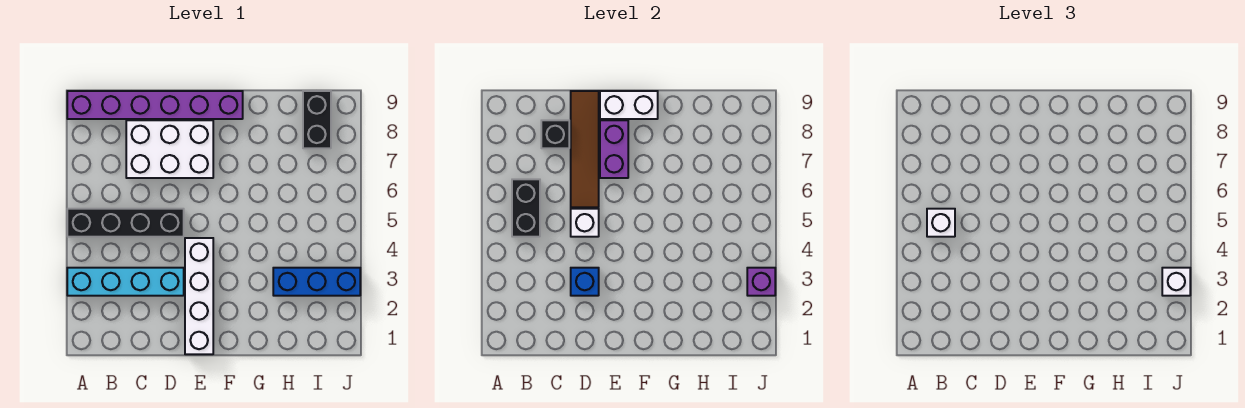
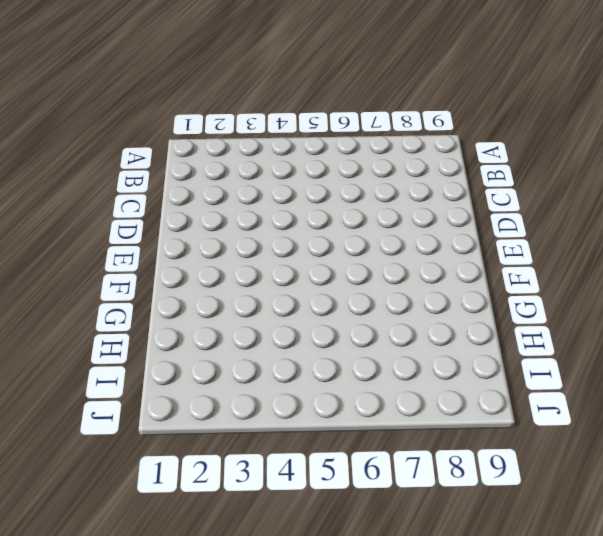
none -> cyan brick A3:D3 level 1
none -> black brick A5:D5 level 1
none -> purple brick A9:F9 level 1

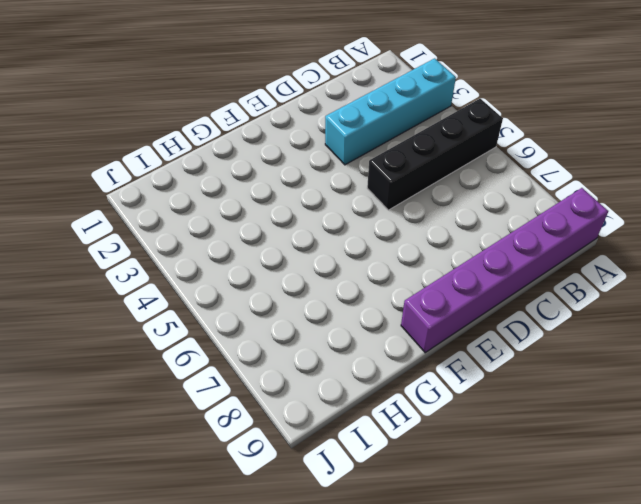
none -> white brick C7:E8 level 1
none -> white brick E1:E4 level 1
none -> blue brick H3:J3 level 1

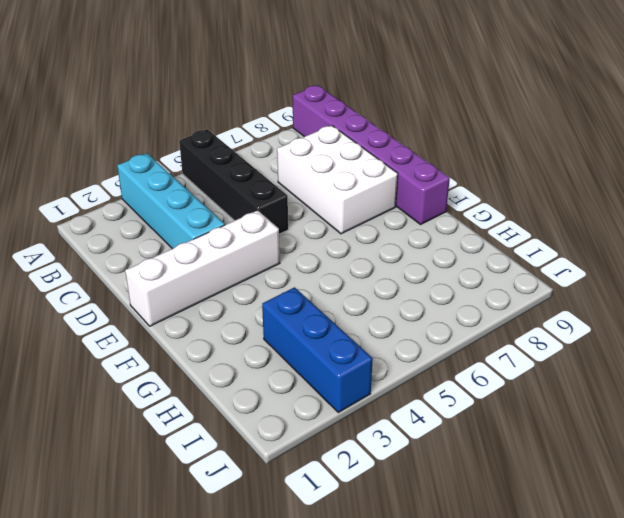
none -> black brick I8:I9 level 1
none -> black brick B5:B6 level 2
none -> black brick C8 level 2

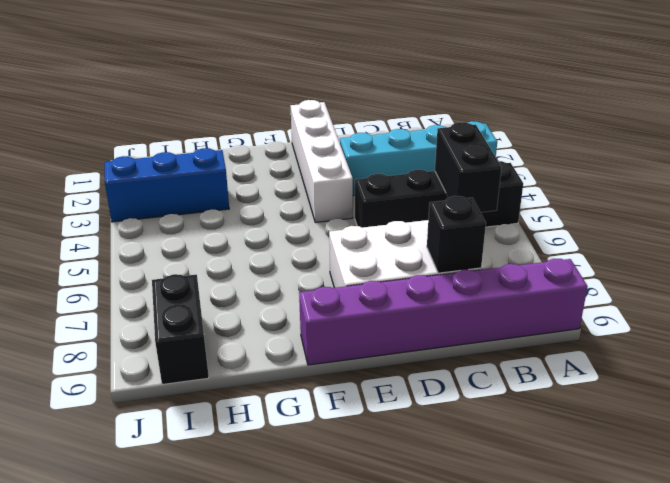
none -> blue brick D3 level 2
none -> white brick D5 level 2
none -> brown tile D6:D9 level 2

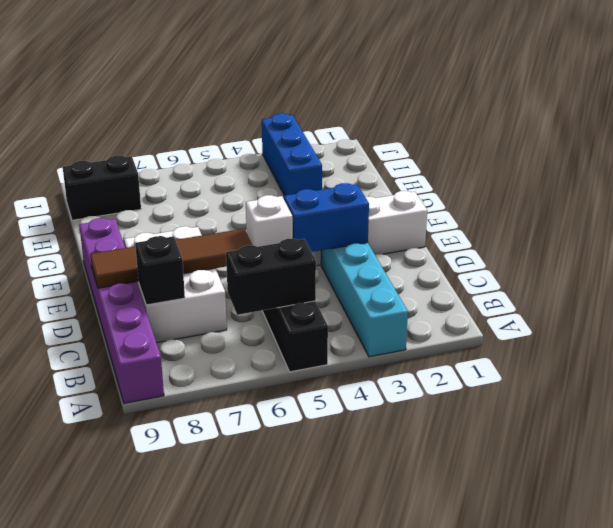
blue brick D3:D4 level 2 -> blue brick D3 level 2
none -> purple brick E7:E8 level 2
none -> white brick E9:F9 level 2
none -> purple brick J3 level 2

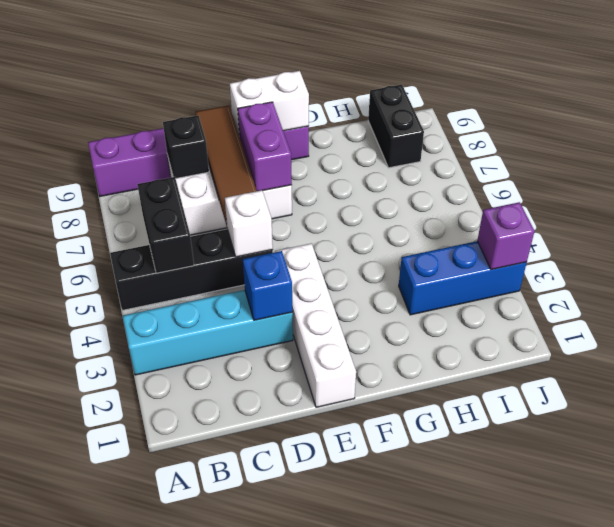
none -> white brick B5 level 3
none -> white brick J3 level 3

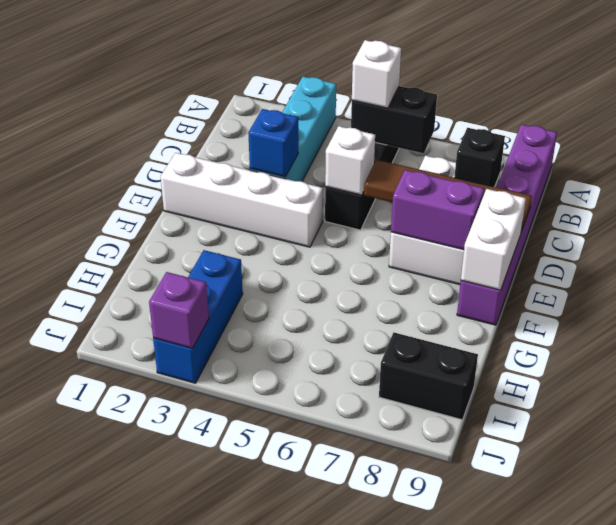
none -> white brick J3 level 3

